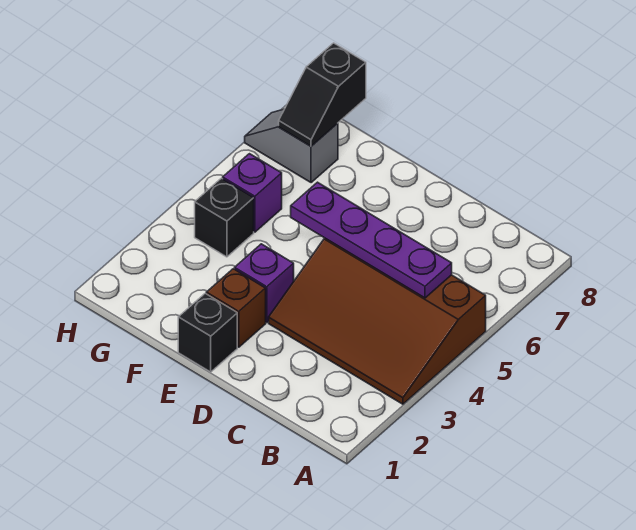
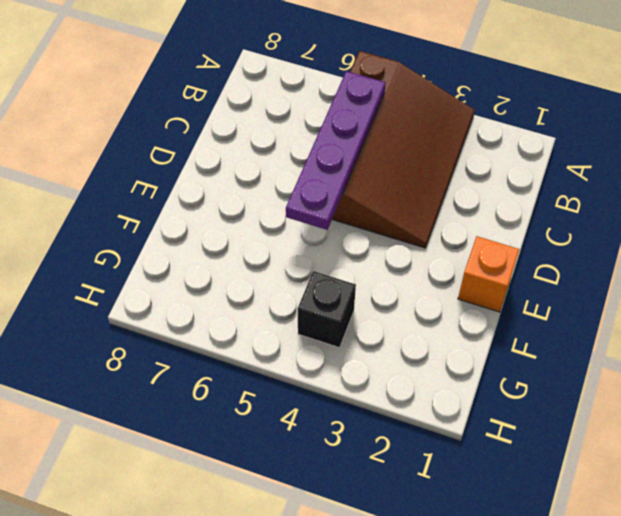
orange brick E1 level 1 -> black brick E1 level 1
none -> brown brick E2 level 1
none -> purple brick E3 level 1

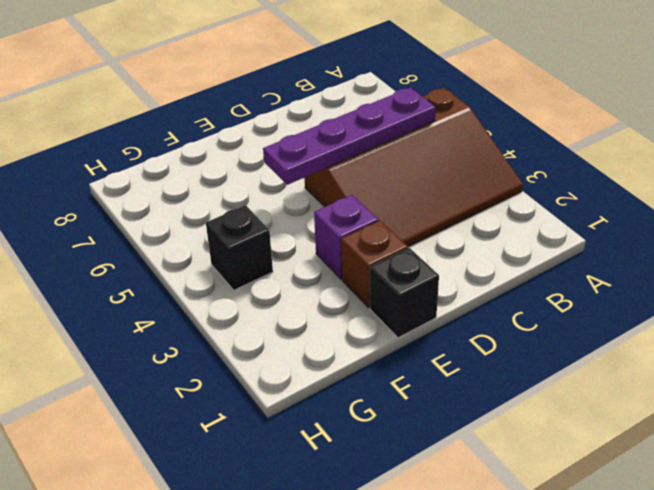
none -> purple brick G5 level 1
none -> grey slope G7:H7 level 1 top G

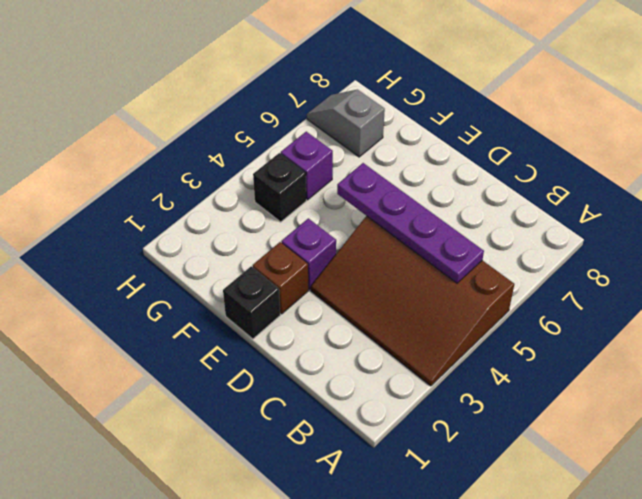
none -> black slope G7:G8 level 2 top 8

